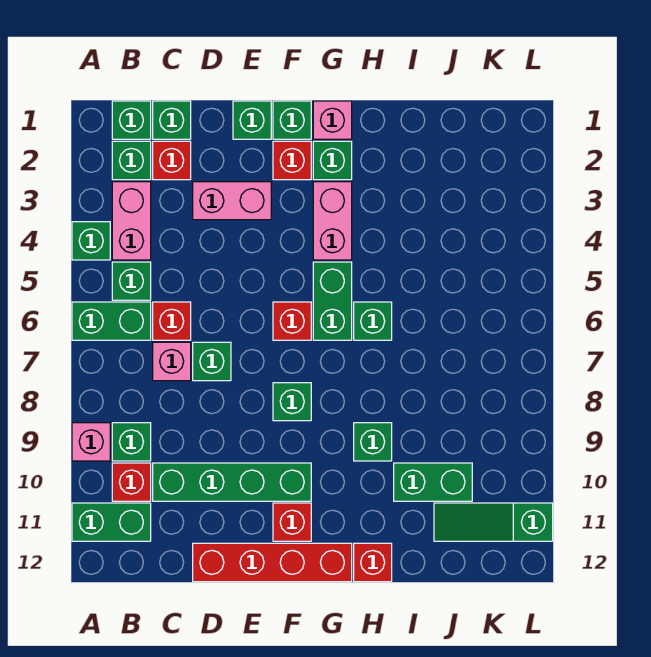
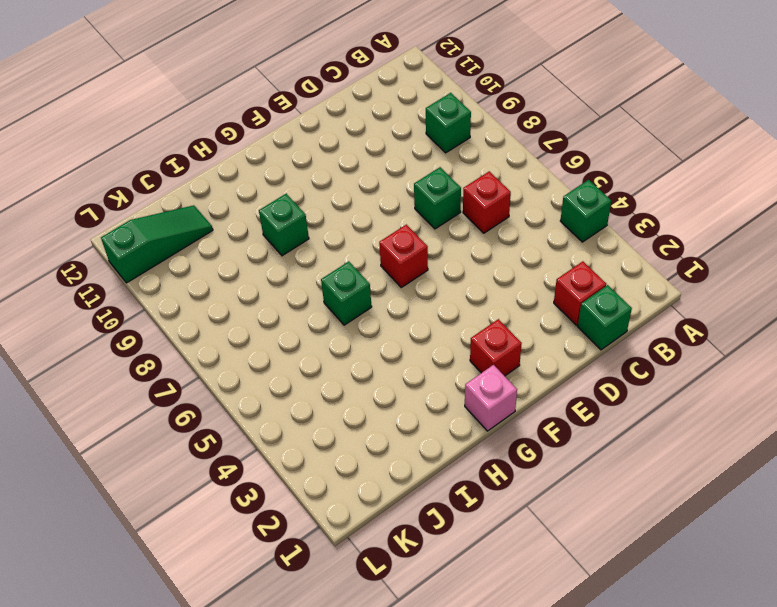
none -> green brick A6:B6 level 1
none -> pink brick A9 level 1
none -> green brick A11:B11 level 1
none -> green brick B1 level 1

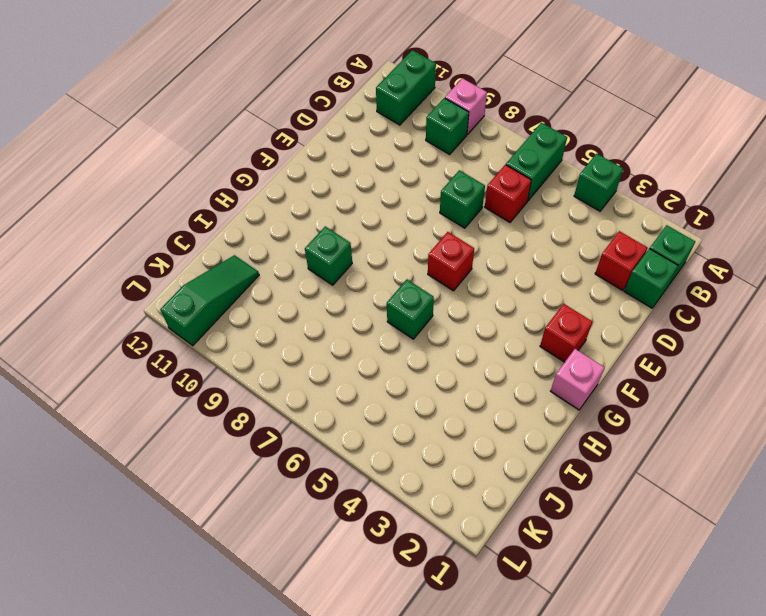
none -> green brick B2 level 1
none -> pink brick B3:B4 level 1
none -> green brick B5 level 1
none -> red brick B10 level 1

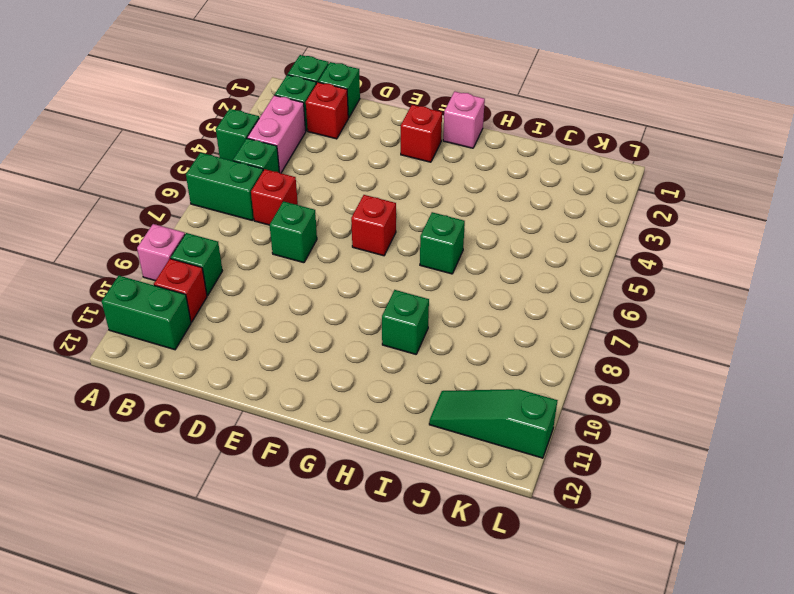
none -> pink brick C7 level 1
none -> green brick C10:F10 level 1
none -> pink brick D3:E3 level 1
none -> red brick D12:G12 level 1

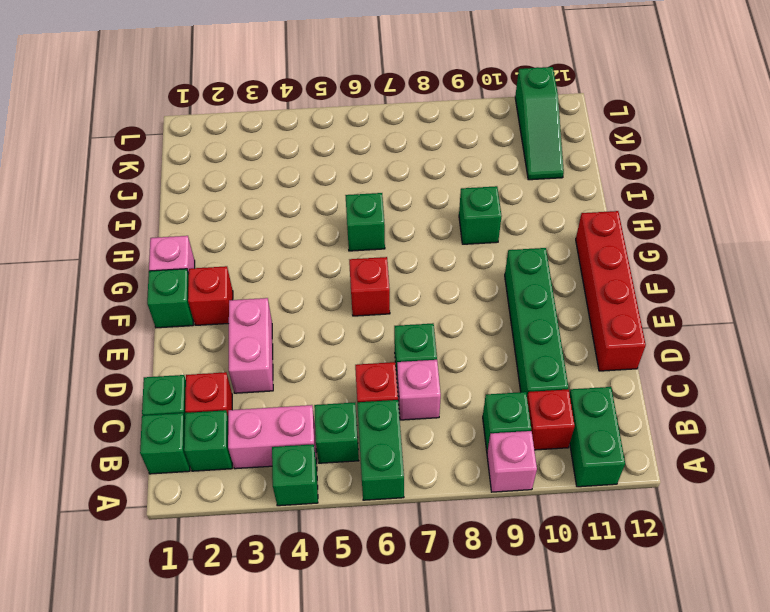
none -> green brick E1 level 1
none -> green brick F8 level 1
none -> red brick F11 level 1
none -> green brick G2 level 1

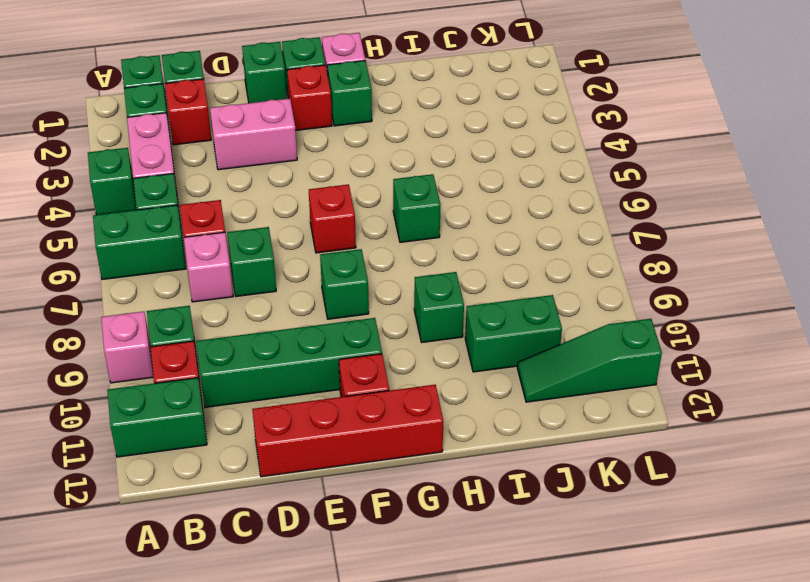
none -> pink brick G3:G4 level 1
none -> green brick G5:G6 level 1
none -> red brick H12 level 1

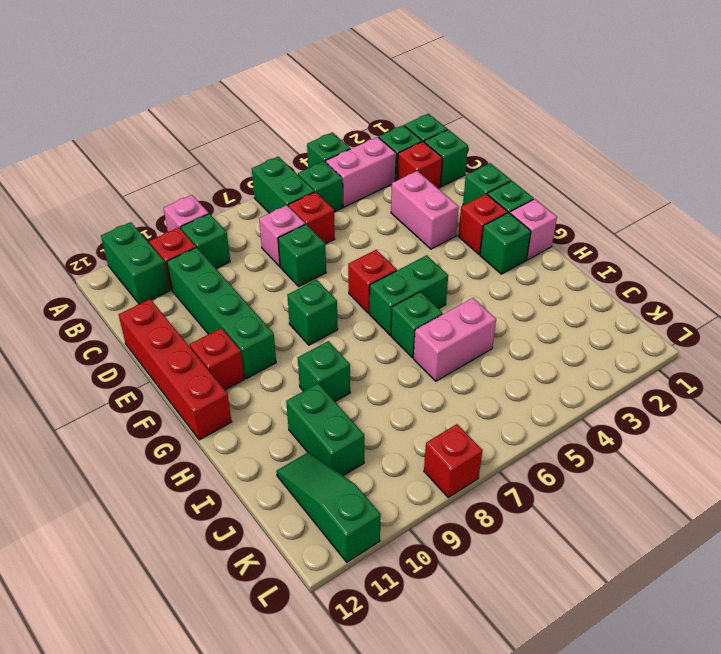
pink brick I5:I6 level 1 -> pink brick G3:G4 level 1
red brick L8 level 1 -> red brick H12 level 1

